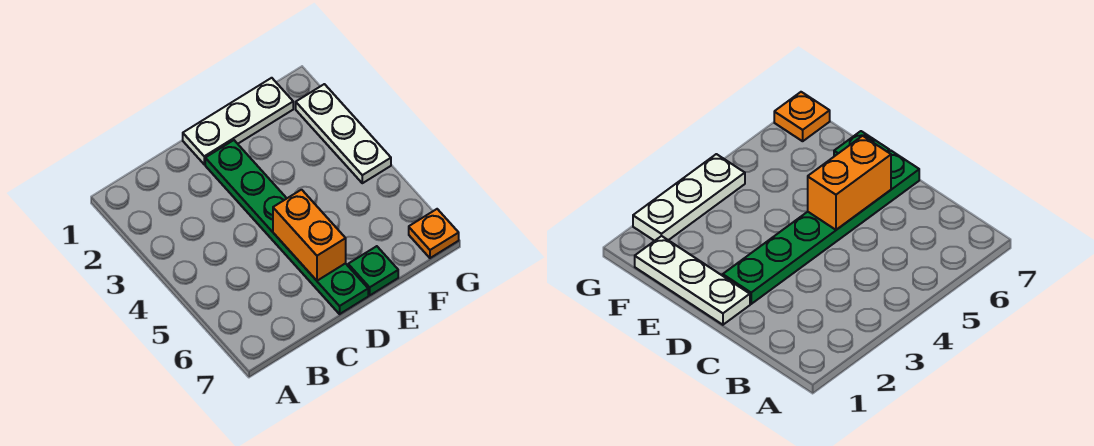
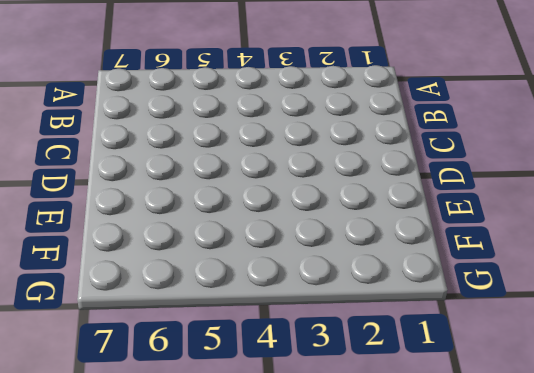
none -> white plate D1:F1 level 1
none -> green plate D2:D7 level 1

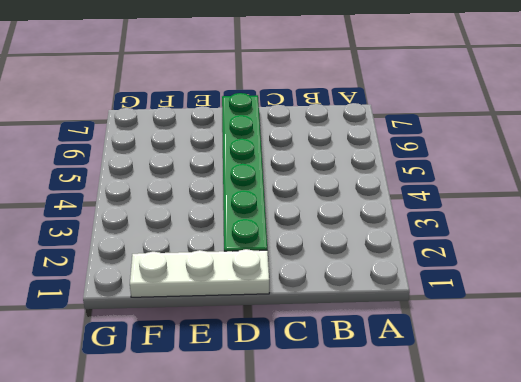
none -> green plate E7 level 1
none -> white plate G2:G4 level 1

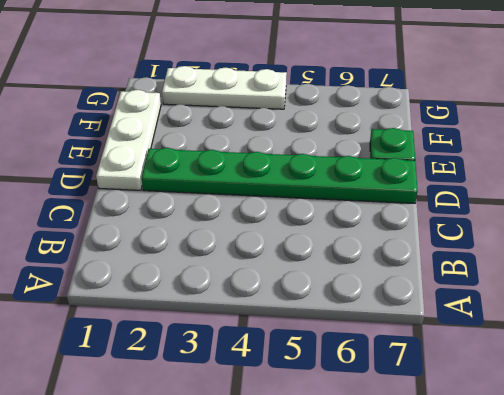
none -> orange plate G7 level 1
none -> orange brick D5:D6 level 2

